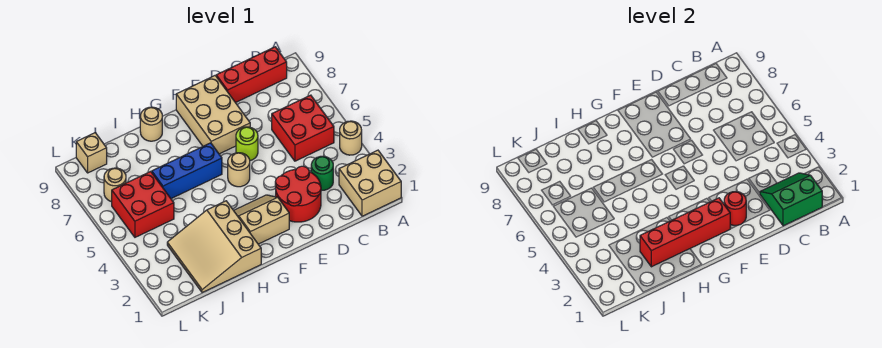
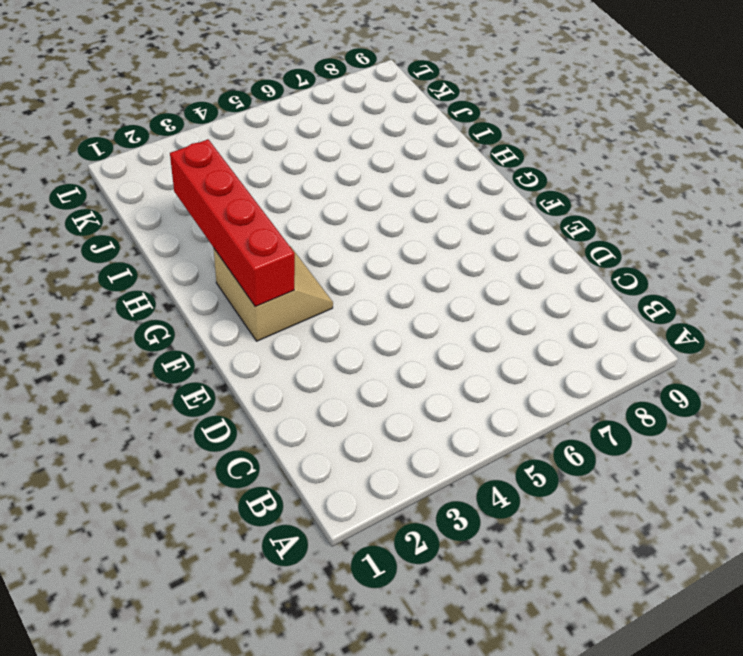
none -> tan brick A1:B2 level 1
none -> tan round brick A4 level 1
none -> red brick B5:C6 level 1

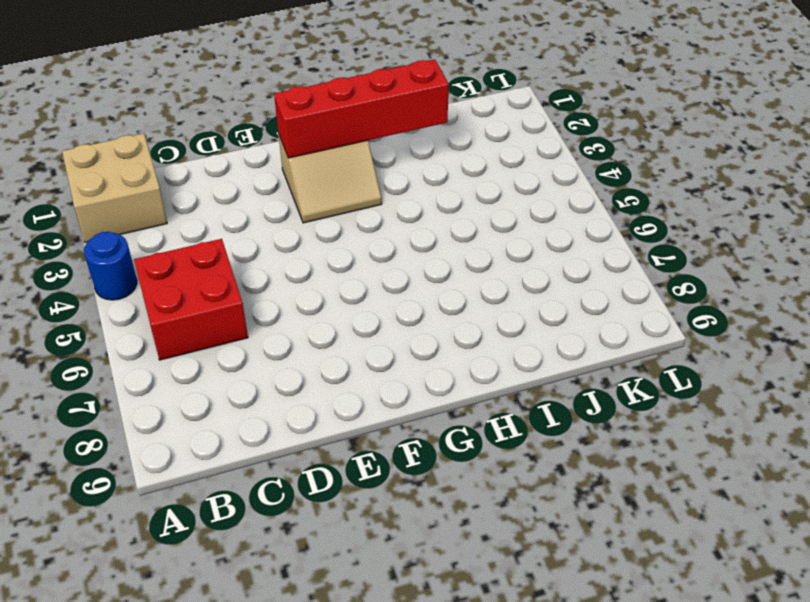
blue round brick A4 level 1 -> tan round brick A4 level 1
none -> red brick B9:D9 level 1
none -> green round brick C3 level 1
none -> red round brick D2:E3 level 1

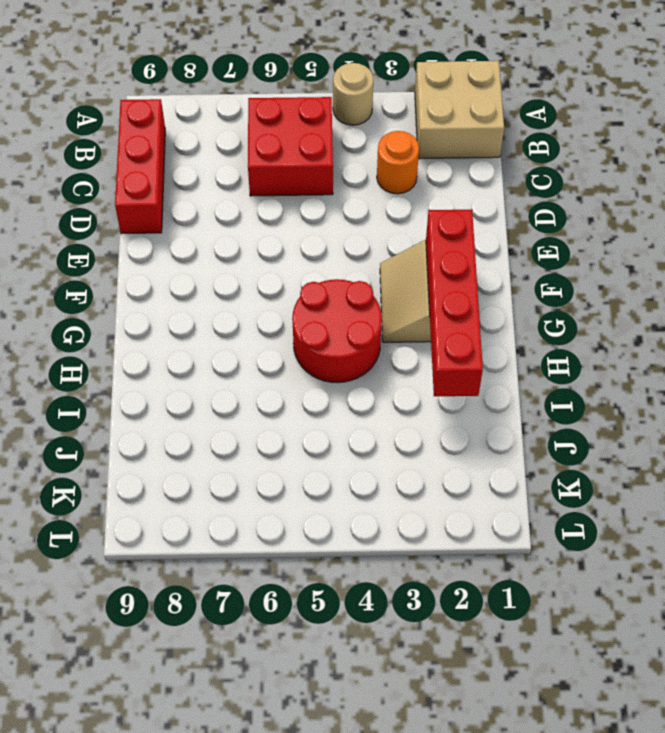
orange round brick C3 level 1 -> green round brick C3 level 1
red round brick G4:H5 level 1 -> red round brick D2:E3 level 1
none -> lime round brick E6 level 1
none -> tan brick E7:F9 level 1
none -> tan round brick F5 level 1

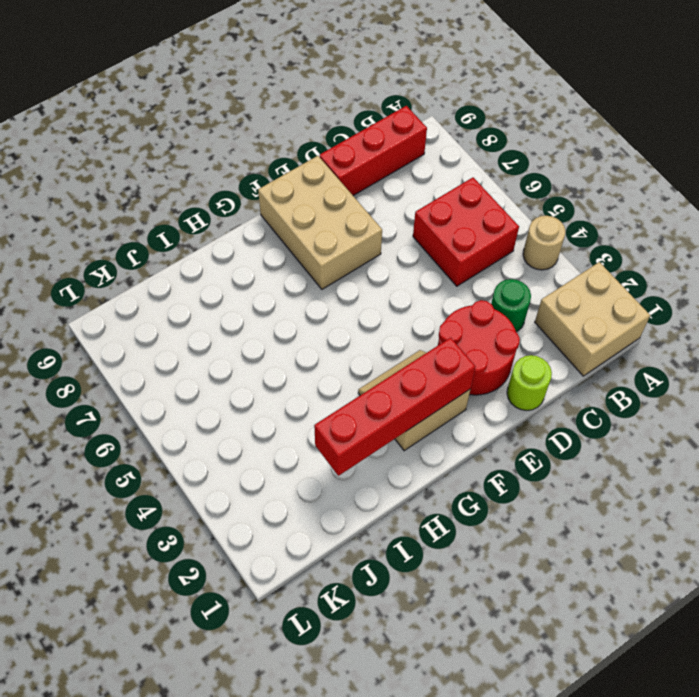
lime round brick D1 level 1 -> lime round brick E6 level 1
none -> tan round brick F5 level 1
none -> blue brick G6:I6 level 1
none -> tan slope H1:J3 level 1 top H

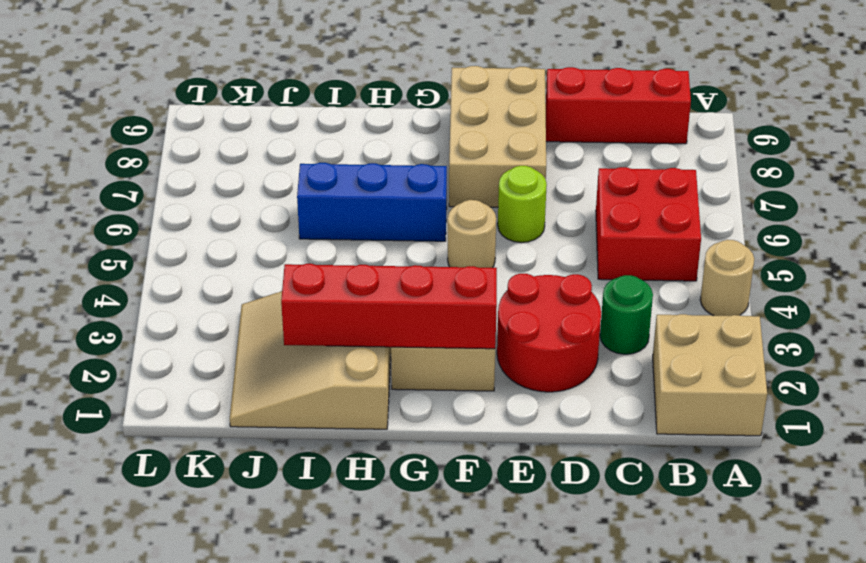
none -> tan round brick H9 level 1
none -> red brick J5:K6 level 1
none -> tan round brick K7 level 1

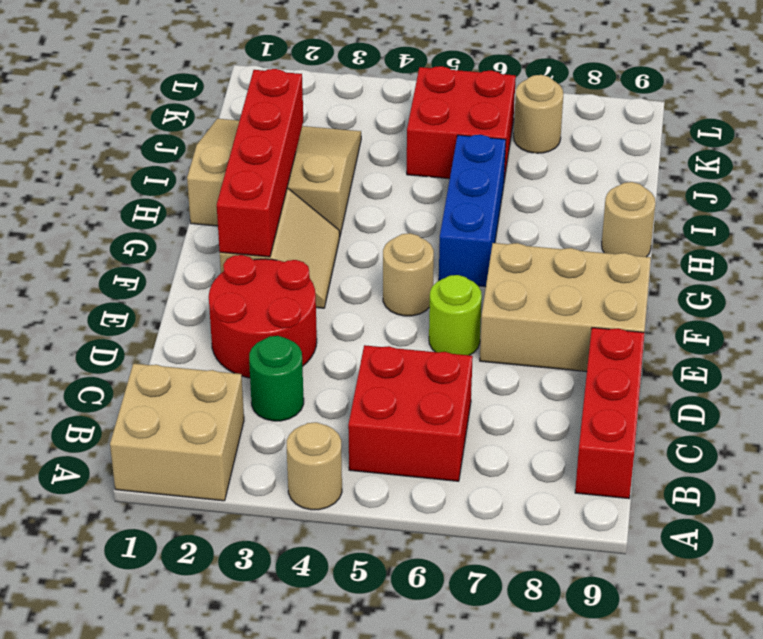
none -> tan brick K9 level 1
none -> green slope B1:C2 level 2 top 1
none -> red round brick E2 level 2

